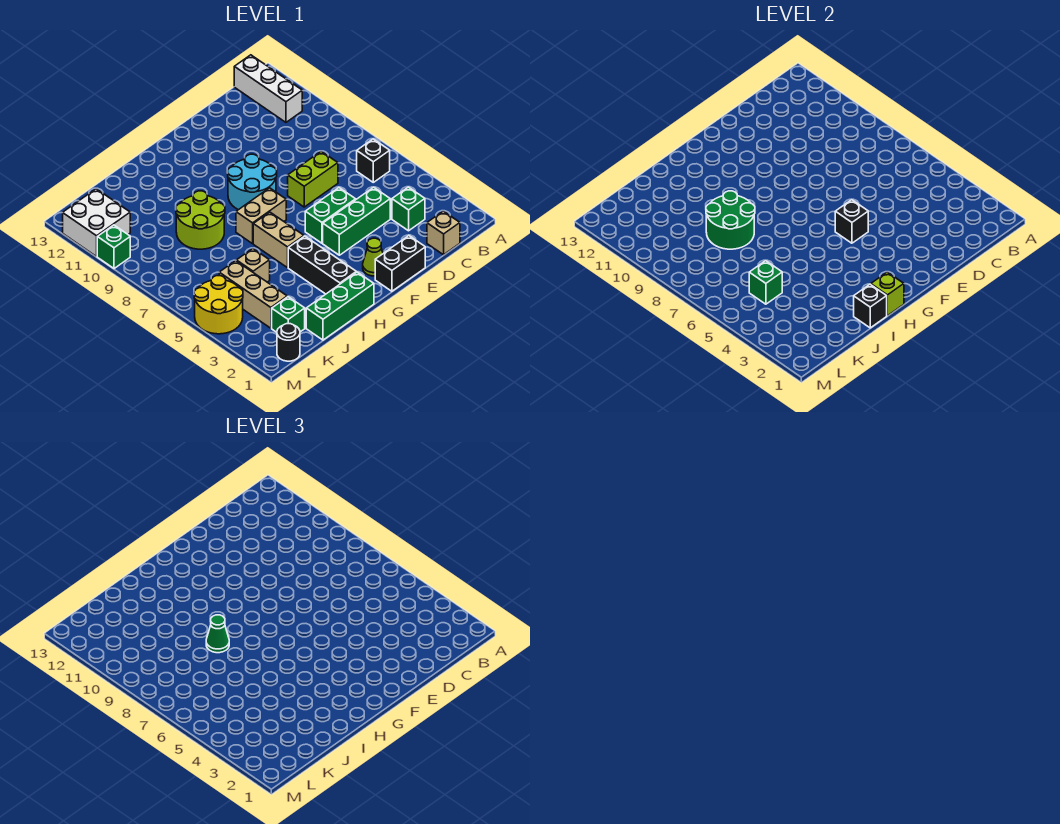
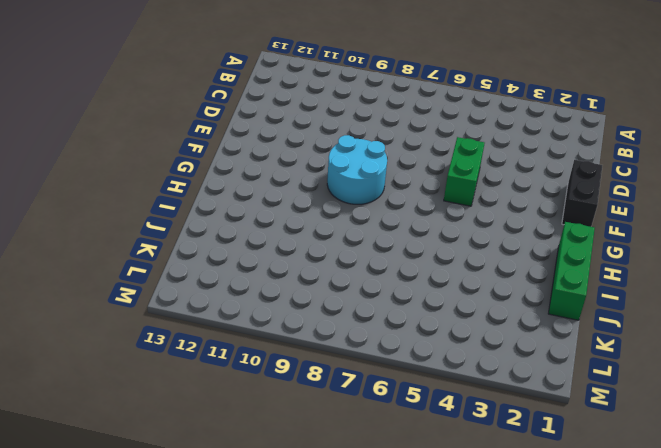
none -> black brick B6 level 1
none -> white brick B11:B13 level 1
none -> tan brick C1 level 1

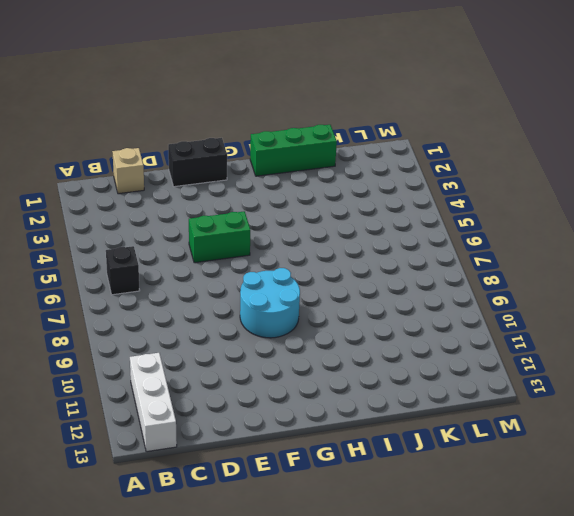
none -> green brick C3 level 1
none -> green brick D4:F4 level 1
none -> lime brick D7:E7 level 1

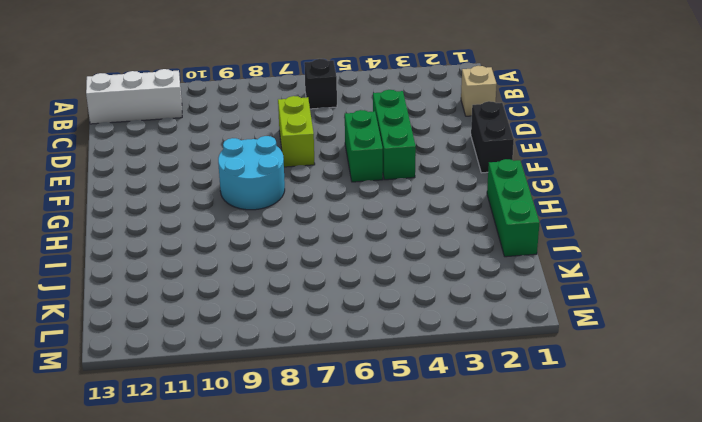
none -> green brick C3 level 1
none -> lime cone F2 level 1
none -> tan brick G7:H7 level 1

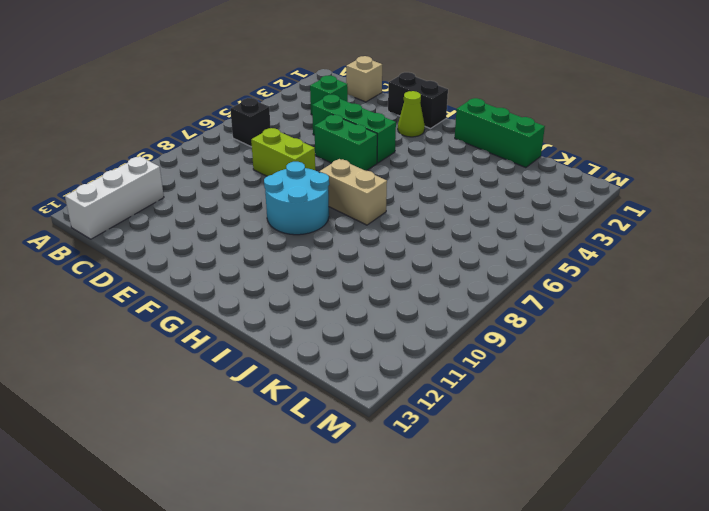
none -> black brick H2:H4 level 1
none -> tan brick H5:H6 level 1
none -> lime round brick I8:J9 level 1

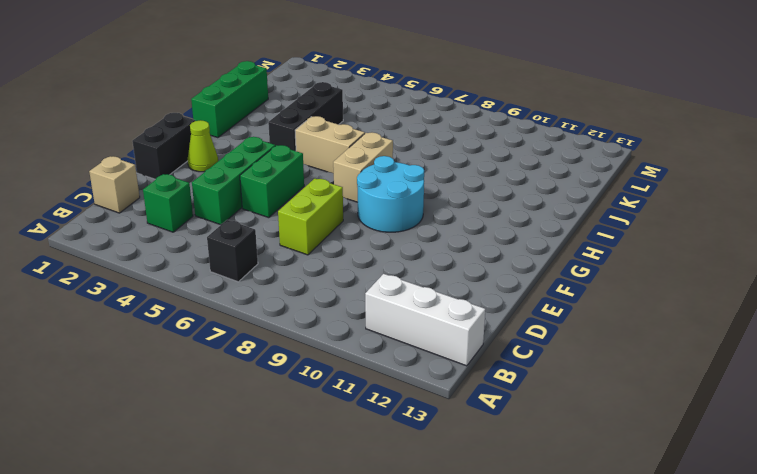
black brick H4:J4 level 1 -> black brick H2:H4 level 1
none -> lime round brick I8:J9 level 1
none -> tan brick J5 level 1
none -> green brick K2 level 1

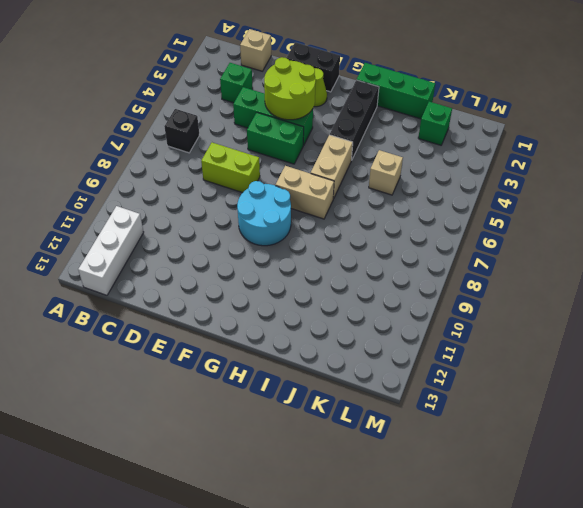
lime round brick E3:F4 level 2 -> lime round brick I8:J9 level 1
none -> tan brick K3:K5 level 1
none -> black round brick L1 level 1
none -> yellow round brick L4:M5 level 1

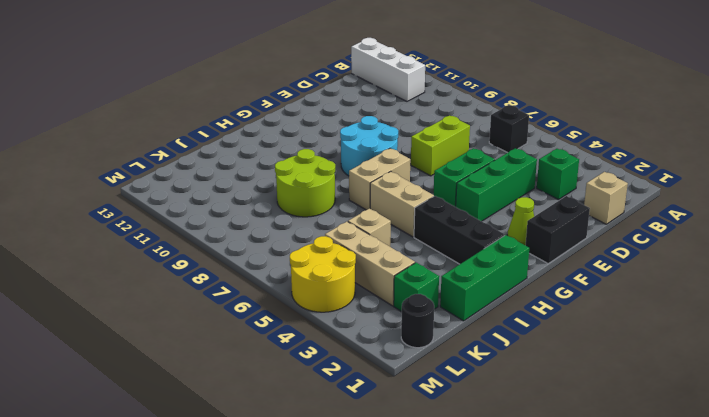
none -> white brick L11:M12 level 1
none -> green brick M10 level 1
none -> black brick F5 level 2

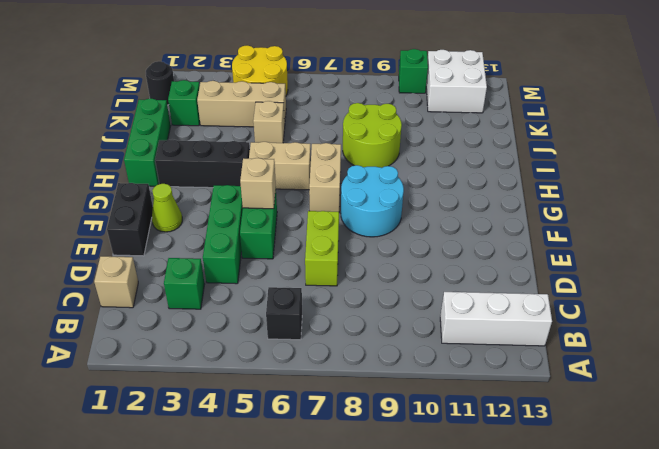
tan brick F5 level 2 -> black brick F5 level 2
none -> lime brick H1 level 2
none -> black brick I1 level 2
none -> green round brick I8:J9 level 2

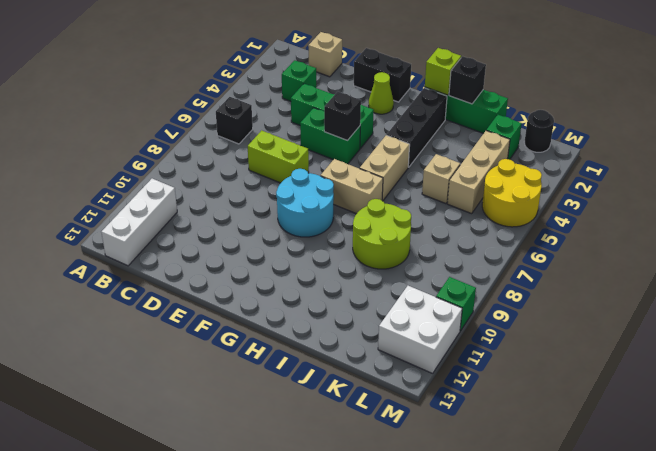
none -> green round brick I8:J9 level 2
none -> green brick K5 level 2
none -> green cone I8 level 3

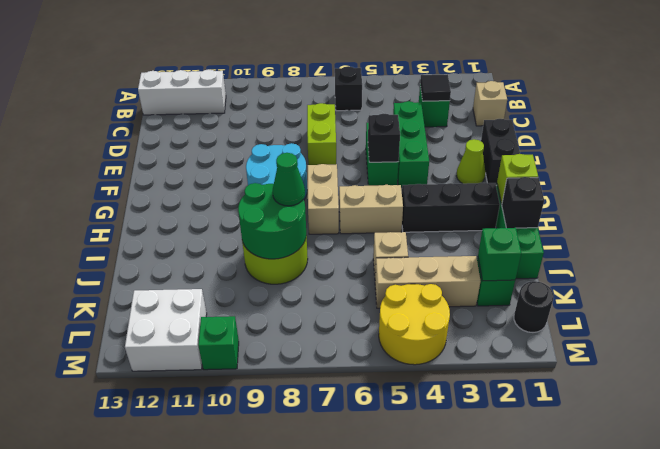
black tile C3 level 2 -> none
green brick K2 level 2 -> green brick K5 level 2

